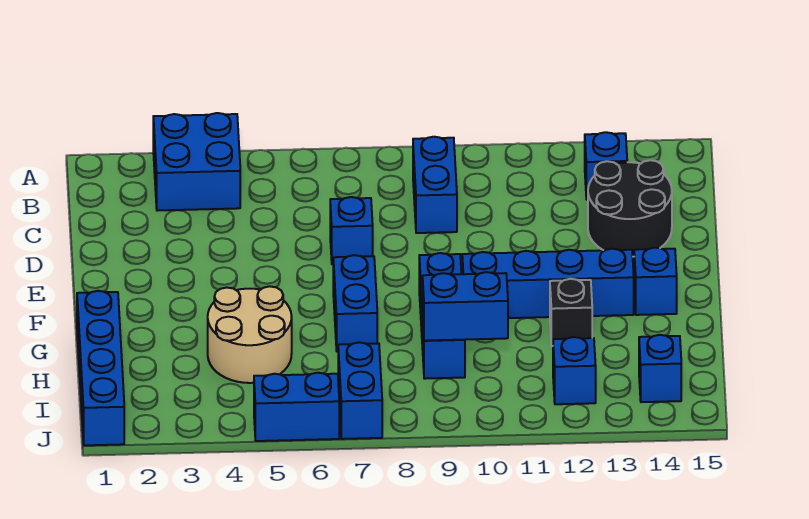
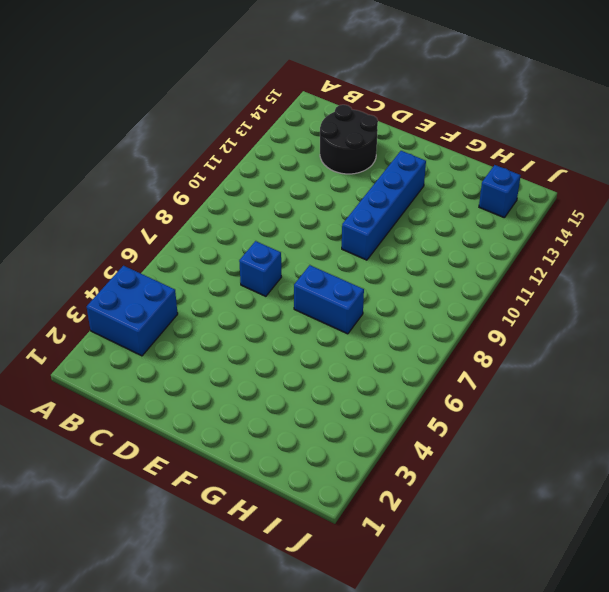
none -> blue brick B9:C9 level 1
none -> blue brick B13 level 1
none -> blue brick F9:H9 level 1

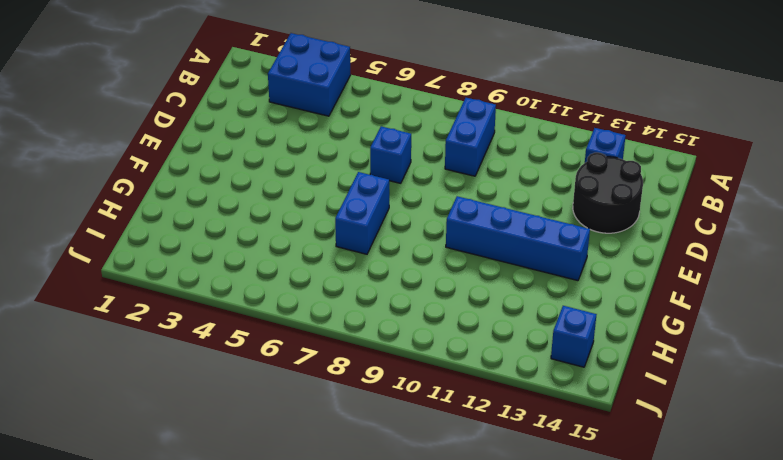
none -> blue brick F9:H9 level 1
none -> blue brick F14 level 1
none -> blue brick G1:J1 level 1

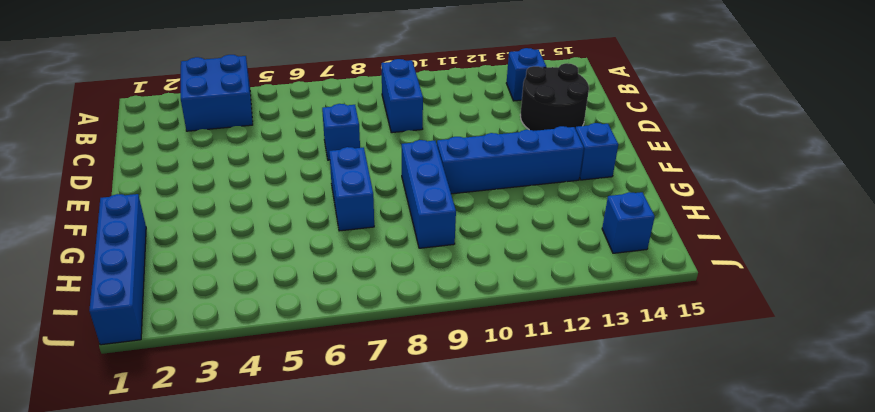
none -> tan round brick G4:H5 level 1
none -> black brick G12 level 1
none -> blue brick I7:J7 level 1

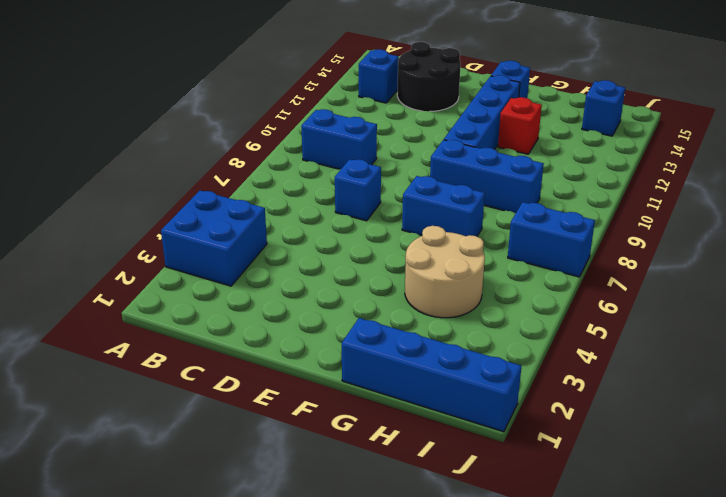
red brick G12 level 1 -> black brick G12 level 1
none -> blue brick I12 level 1
none -> blue brick J5:J6 level 1
none -> blue brick H9:H10 level 2

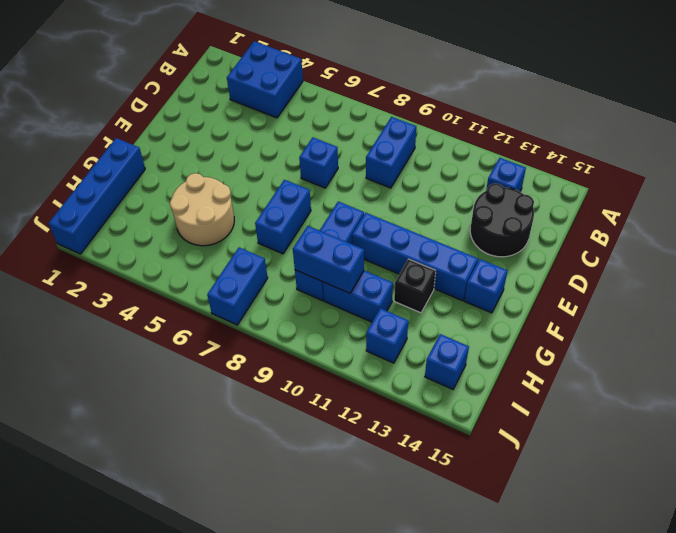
blue brick H10:H11 level 1 -> blue brick J5:J6 level 1

